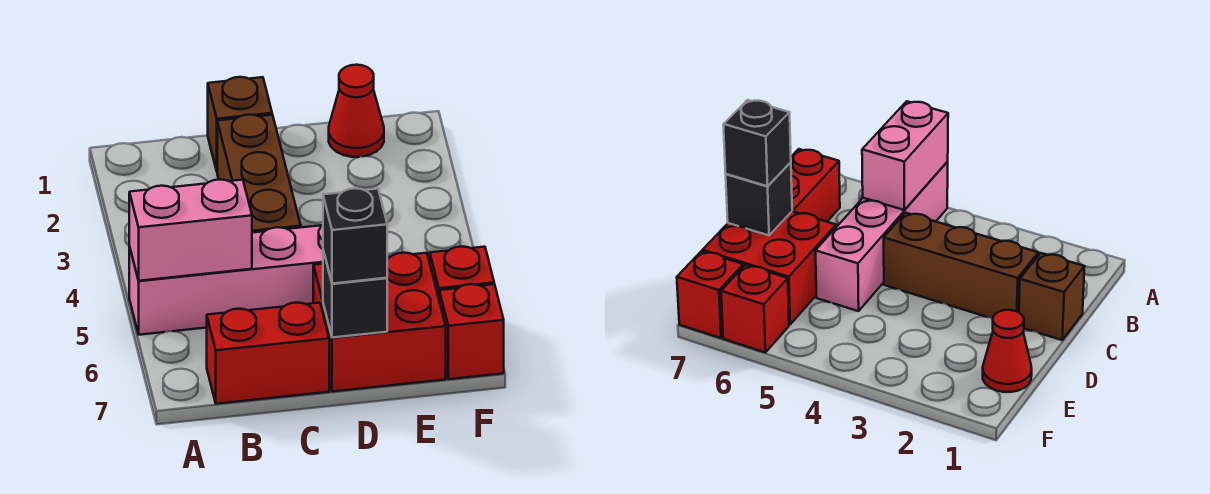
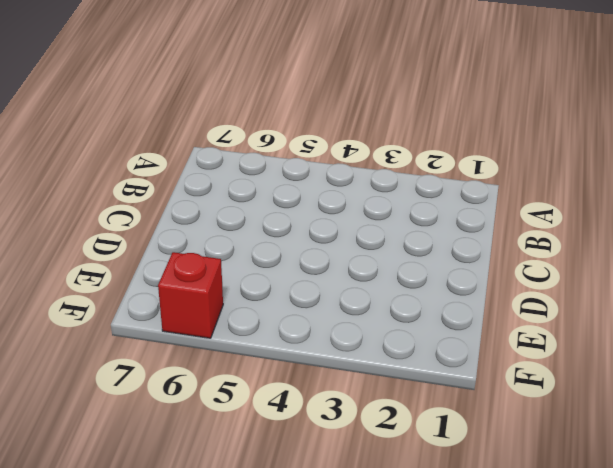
none -> pink brick A5:D5 level 1
none -> red brick B7:C7 level 1

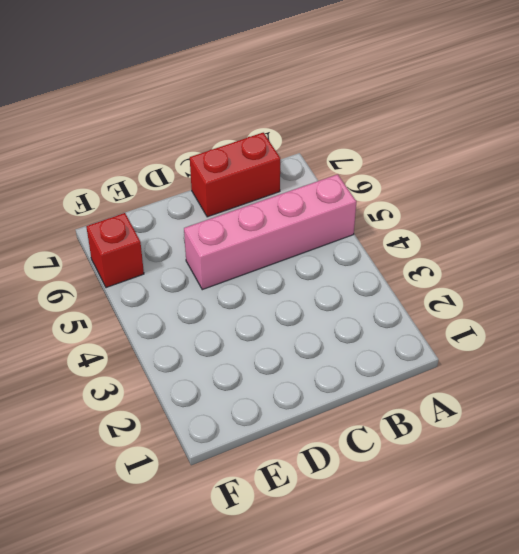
none -> brown brick C1 level 1
none -> brown brick C2:C4 level 1

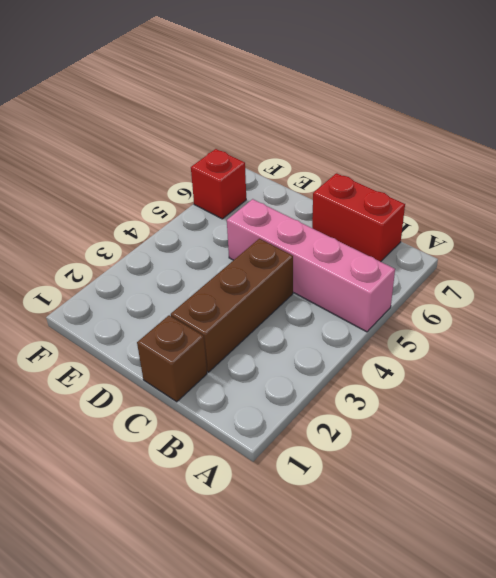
none -> red brick D6:E7 level 1
none -> red cone E1 level 1

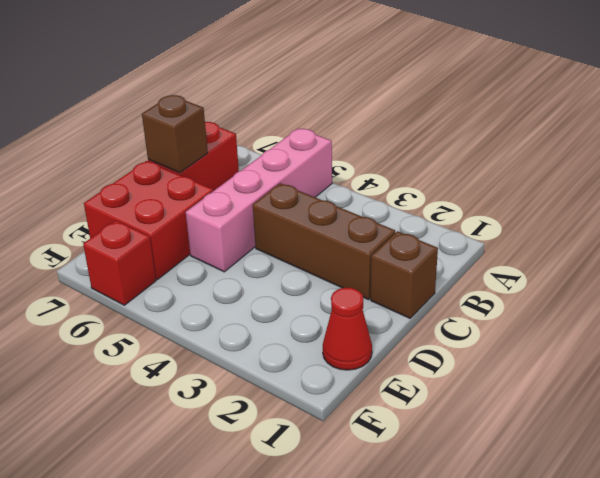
brown brick C7 level 2 -> none
none -> red brick F7 level 1
none -> pink brick A5:B5 level 2

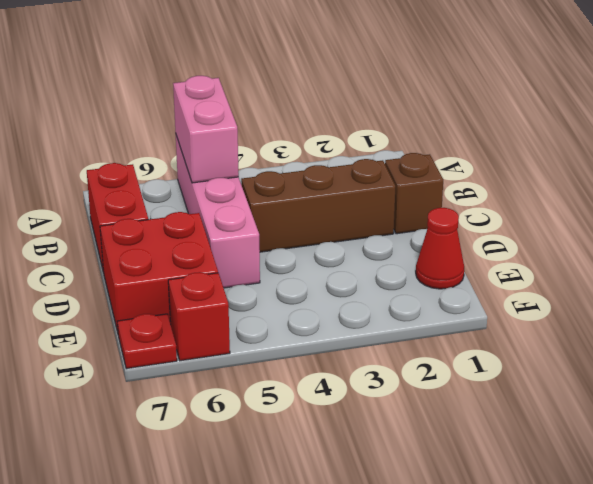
red plate F7 level 1 -> red brick F7 level 1
none -> black brick D7 level 2
none -> black brick D7 level 3

